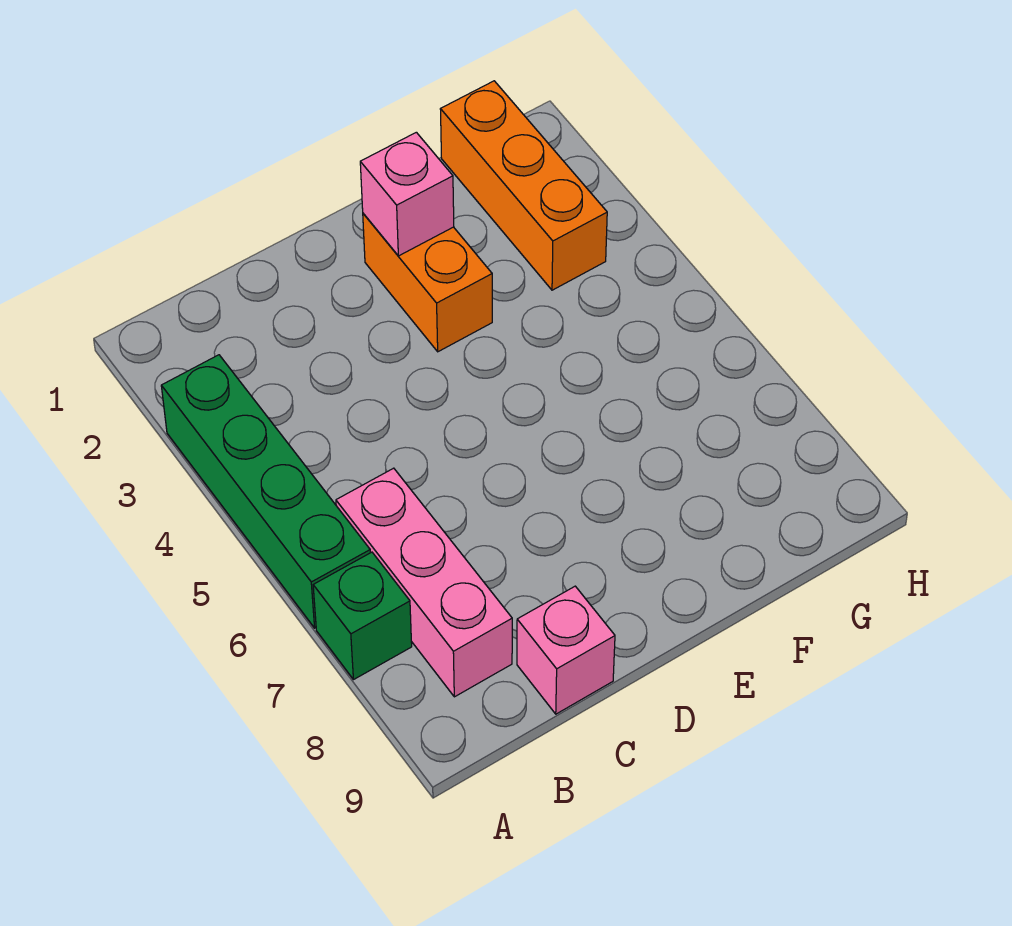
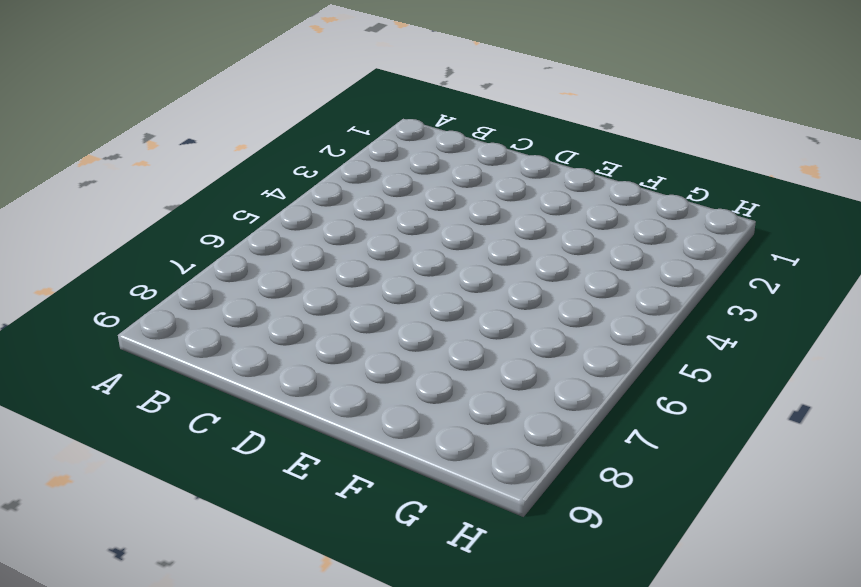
none -> green brick A3:A6 level 1
none -> green brick A7 level 1

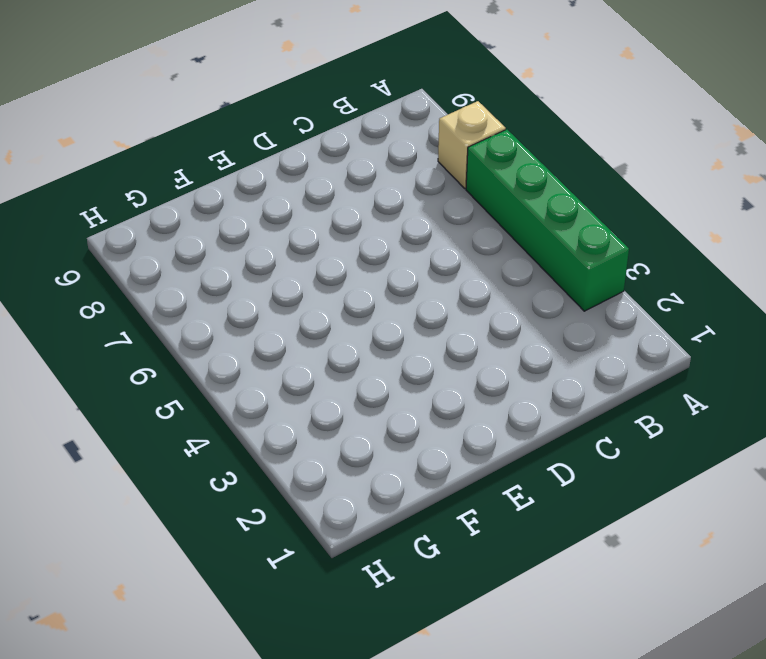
tan brick A7 level 1 -> green brick A7 level 1
none -> pink brick B6:B8 level 1
none -> pink brick C9 level 1

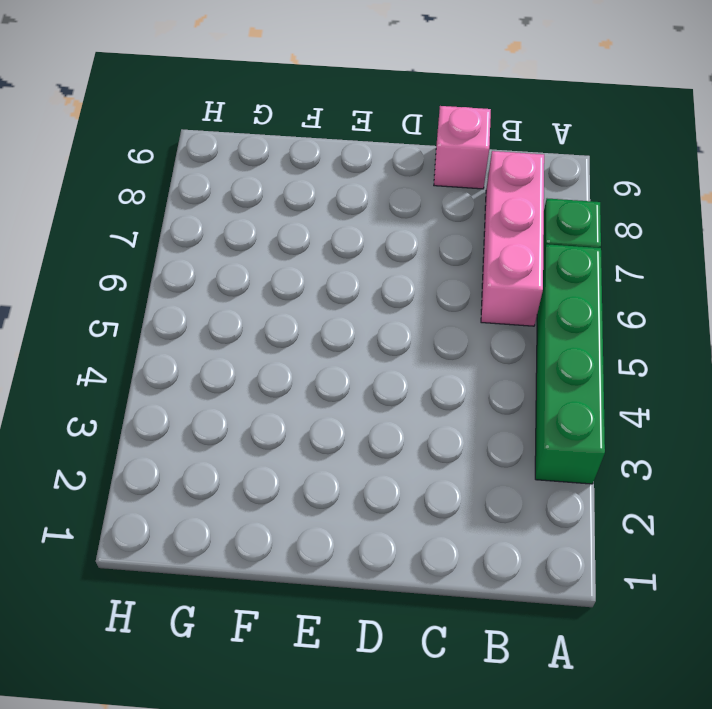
none -> orange brick E2:E3 level 1
none -> orange brick G1:G3 level 1

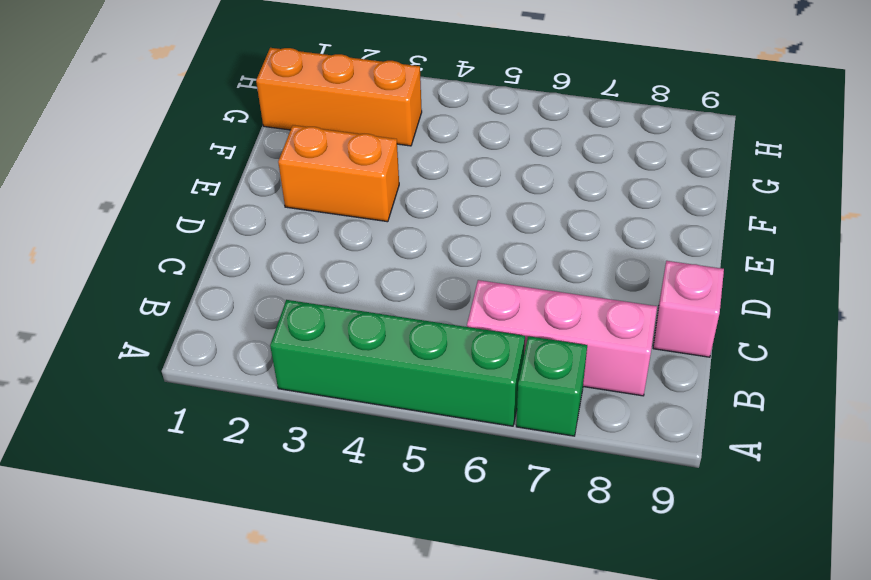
none -> pink brick E2 level 2

